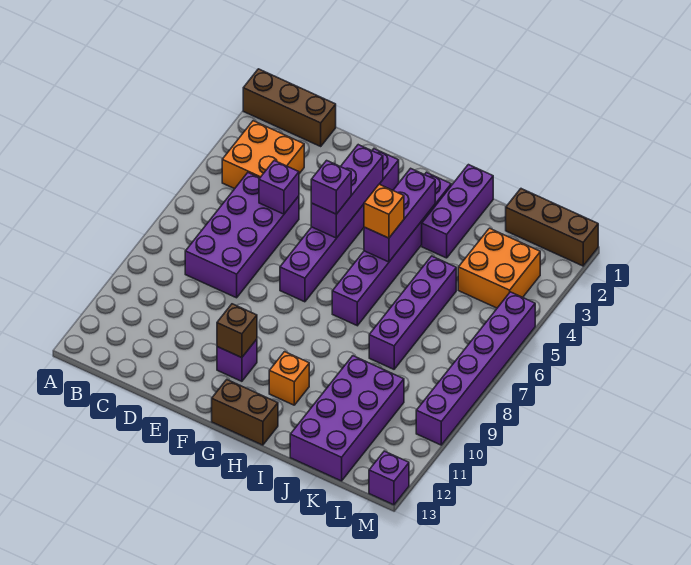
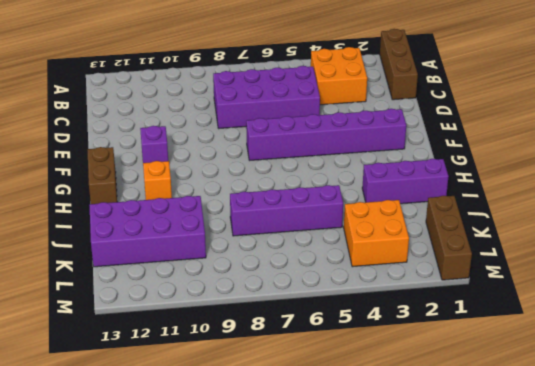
none -> purple brick H2:H7 level 1
none -> purple brick M5:M10 level 1
none -> purple brick M13 level 1

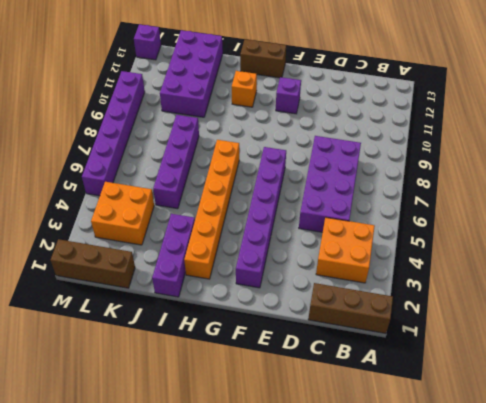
orange brick H2:H7 level 1 -> purple brick H2:H7 level 1
none -> purple brick D5 level 2
none -> purple brick F3:F5 level 2
none -> brown brick F11 level 2

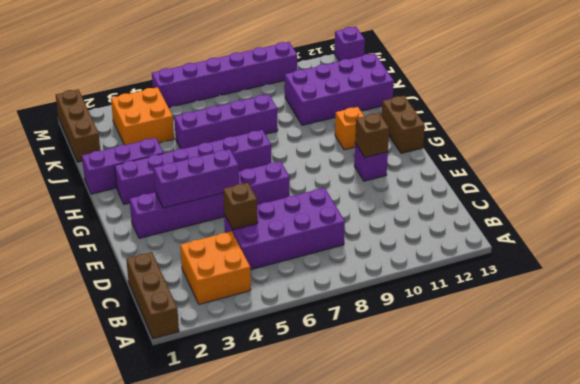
brown brick D5 level 2 -> purple brick D5 level 2
none -> purple brick H3:H5 level 2
none -> purple brick F5 level 3
none -> orange brick H5 level 3

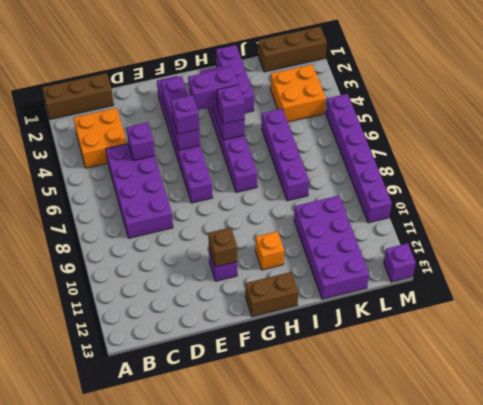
purple brick G4:H4 level 3 -> none
purple brick H5 level 3 -> orange brick H5 level 3

